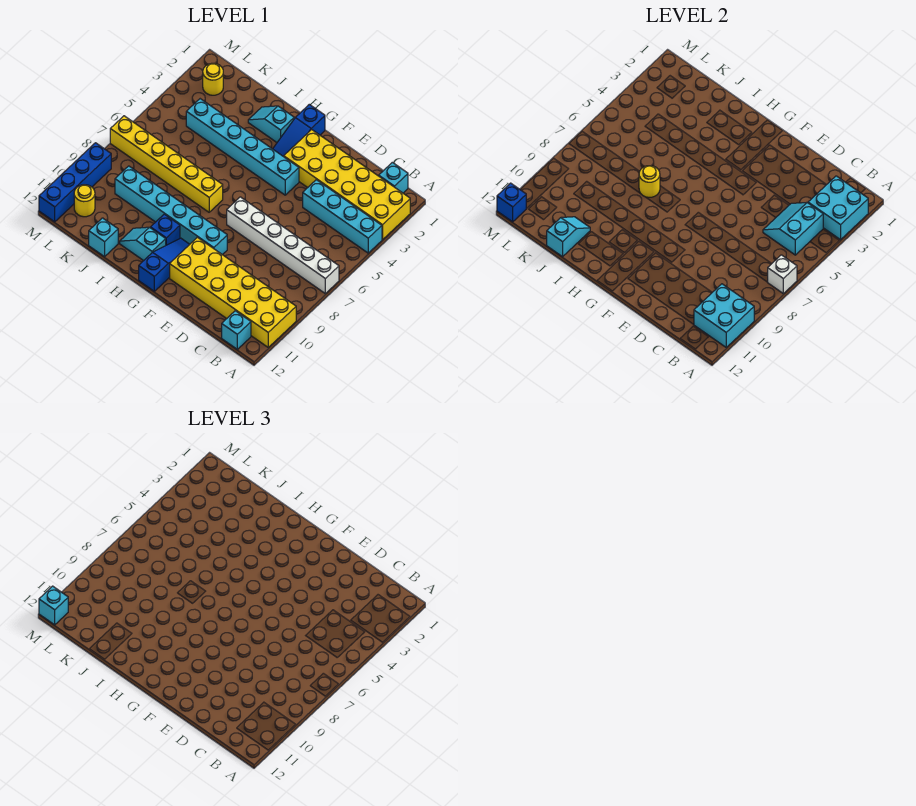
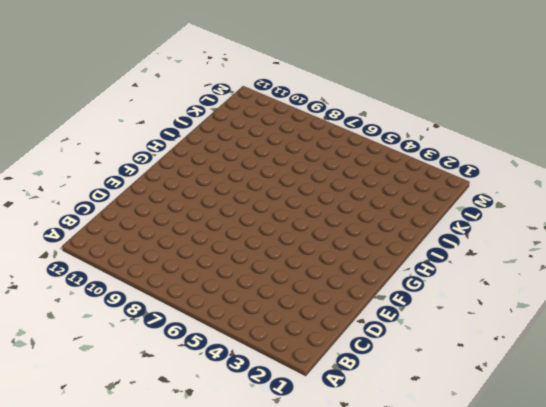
none -> yellow brick A2:F3 level 1
none -> cyan brick A4:D4 level 1
none -> white brick A7:F7 level 1

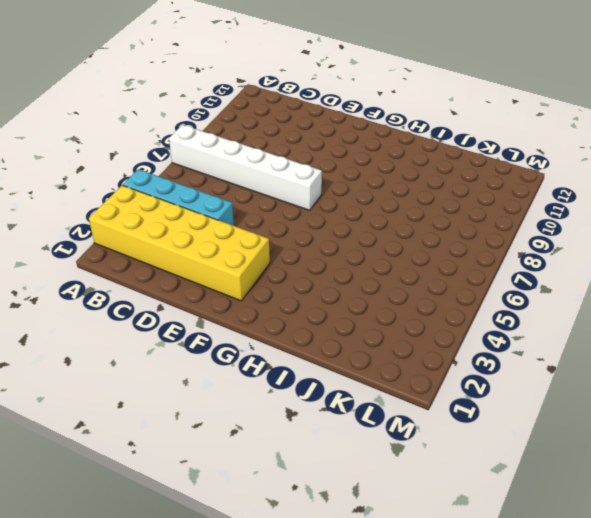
none -> yellow brick A10:F11 level 1
none -> cyan brick B1 level 1
none -> cyan brick B12 level 1

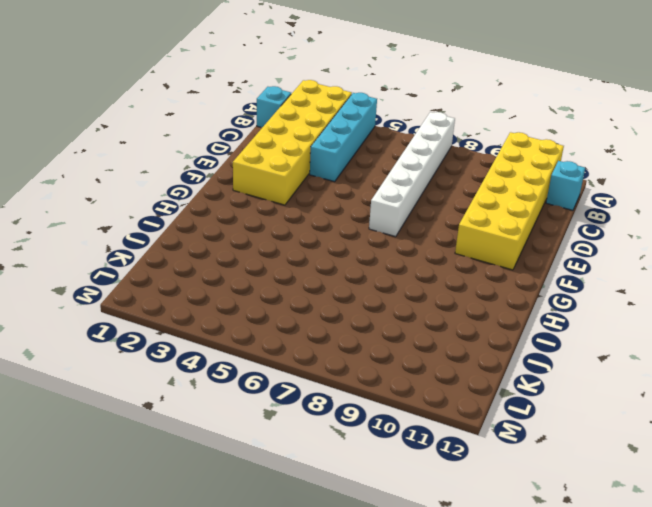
none -> cyan brick F4:K4 level 1
none -> cyan brick F9:K9 level 1
none -> blue slope G1:G3 level 1 top 1

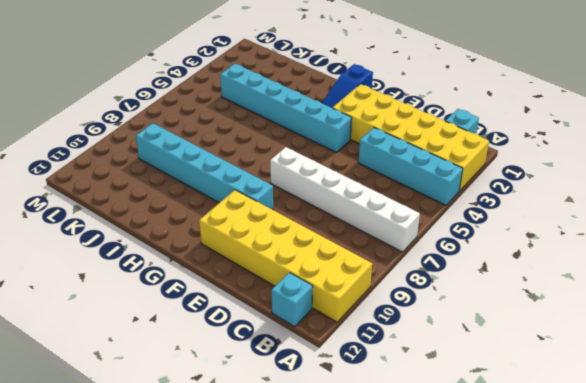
none -> blue slope G10:G12 level 1 top 12
none -> cyan slope H2:I2 level 1 top H
none -> yellow brick H7:M7 level 1

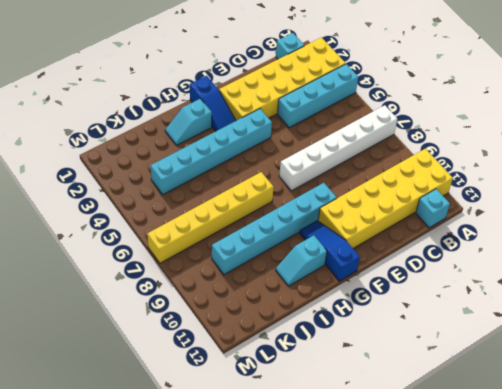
none -> blue brick H10 level 1
none -> cyan brick J12 level 1
none -> yellow round brick L2 level 1

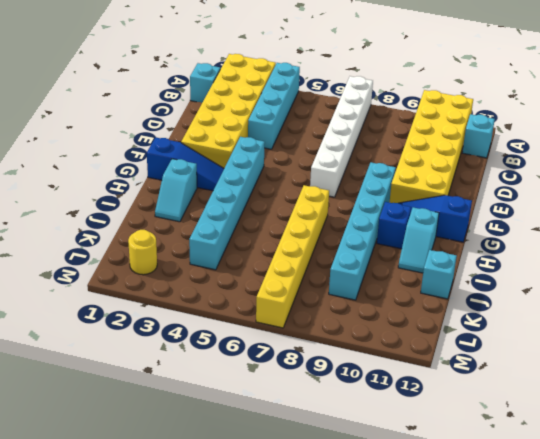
none -> yellow round brick L11 level 1
none -> blue brick M9:M12 level 1
none -> cyan brick A2:B3 level 2

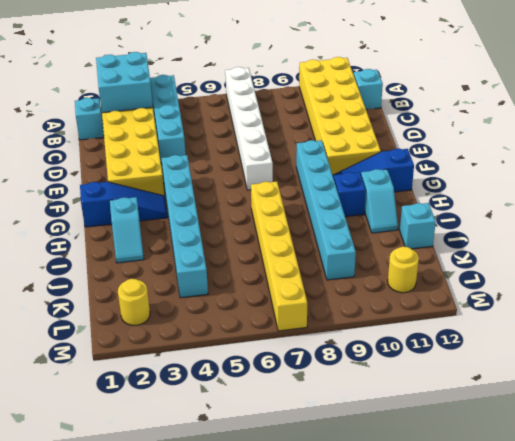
none -> blue brick M9:M12 level 1
none -> white brick A7 level 2
none -> cyan brick A10:B11 level 2

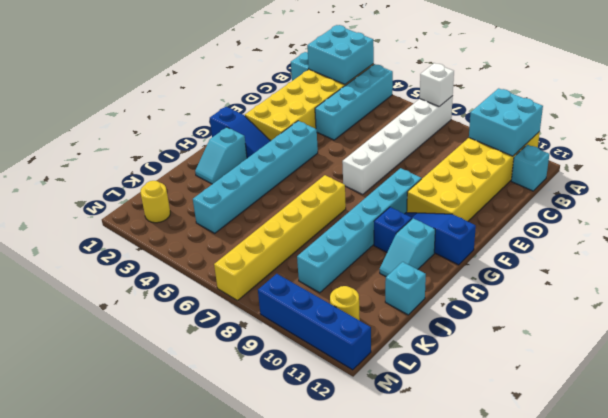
none -> cyan slope B4:C5 level 2 top B
none -> yellow round brick I7 level 2
none -> cyan slope J11:J12 level 2 top 12

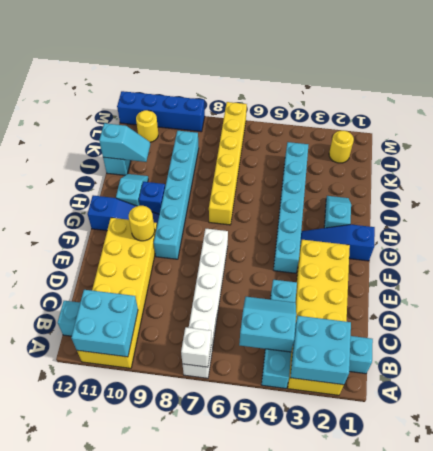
yellow round brick F10 level 2 -> yellow round brick I7 level 2
none -> blue brick M12 level 2
none -> cyan brick M12 level 3

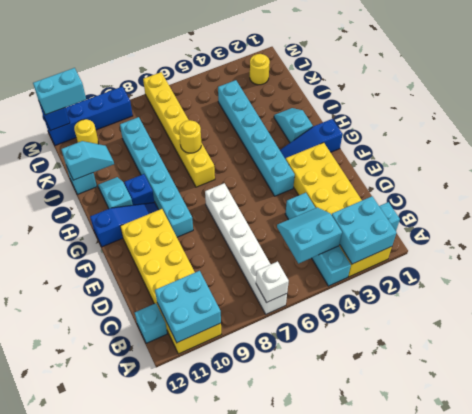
cyan brick M11:M12 level 3 -> cyan brick M12 level 3

